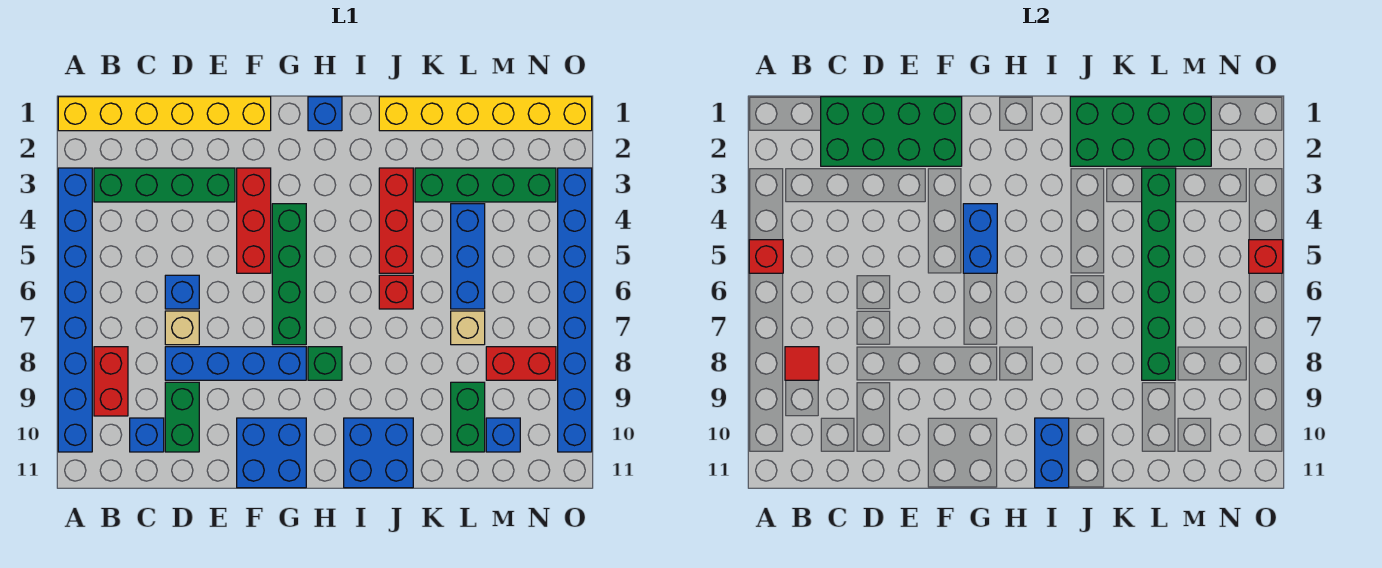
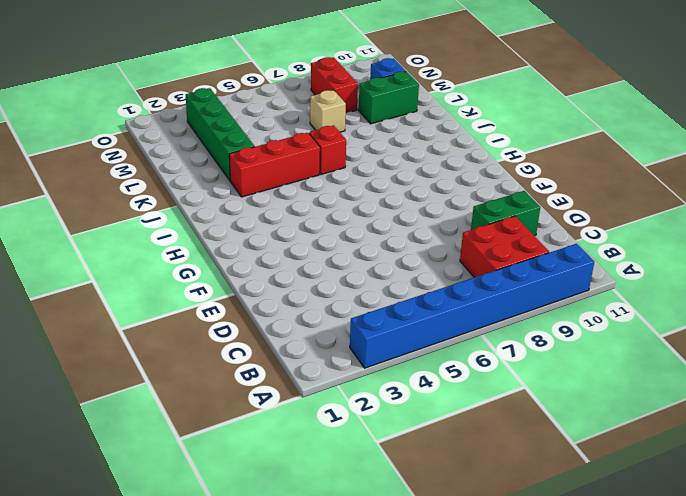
red brick B8:C9 level 1 -> red brick B8:B9 level 1
none -> yellow brick A1:F1 level 1
none -> green brick B3:E3 level 1
none -> blue brick C10 level 1
none -> blue brick D6 level 1

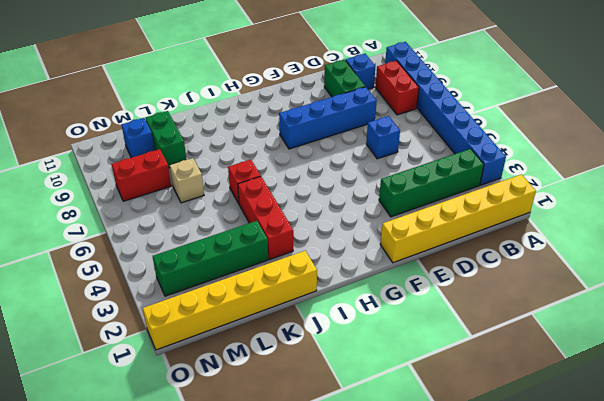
none -> tan brick D7 level 1
none -> red brick F3:F5 level 1
none -> blue brick F10:G11 level 1
none -> green brick G4:G7 level 1

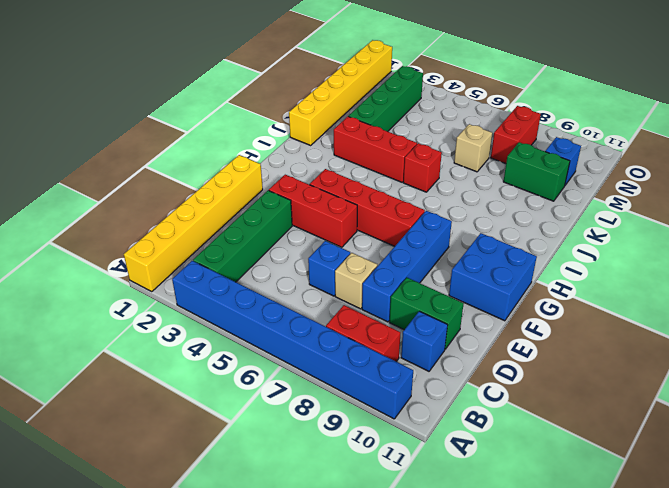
red brick G4:G7 level 1 -> green brick G4:G7 level 1
none -> blue brick H1 level 1
none -> green brick H8 level 1
none -> blue brick I10:J11 level 1
none -> blue brick L4:L6 level 1

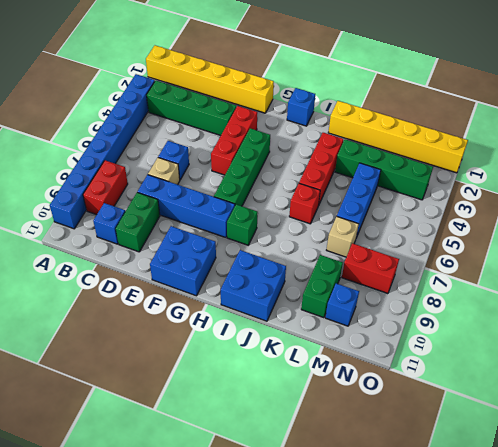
none -> blue brick O3:O10 level 1
none -> red brick A5 level 2
none -> red tile B8 level 2
none -> green brick C1:F2 level 2

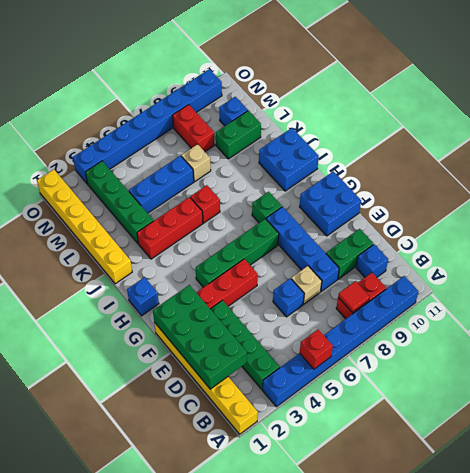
none -> blue brick G4:G5 level 2
none -> blue brick I10:I11 level 2
none -> green brick J1:M2 level 2
none -> green brick L3:L8 level 2

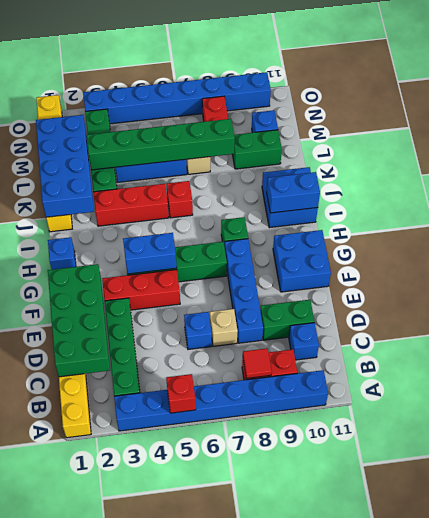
blue brick J1:M2 level 2 -> green brick J1:M2 level 2
none -> red brick O5 level 2

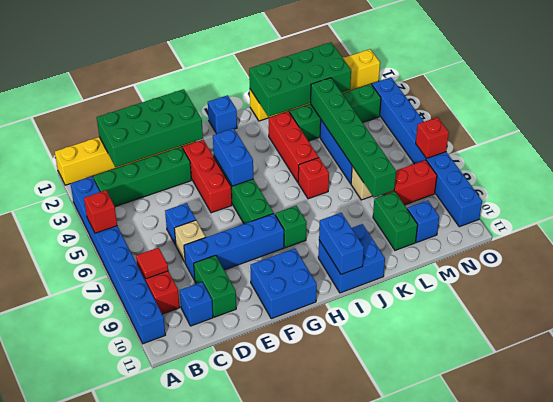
red brick O7 level 2 -> red brick O5 level 2

